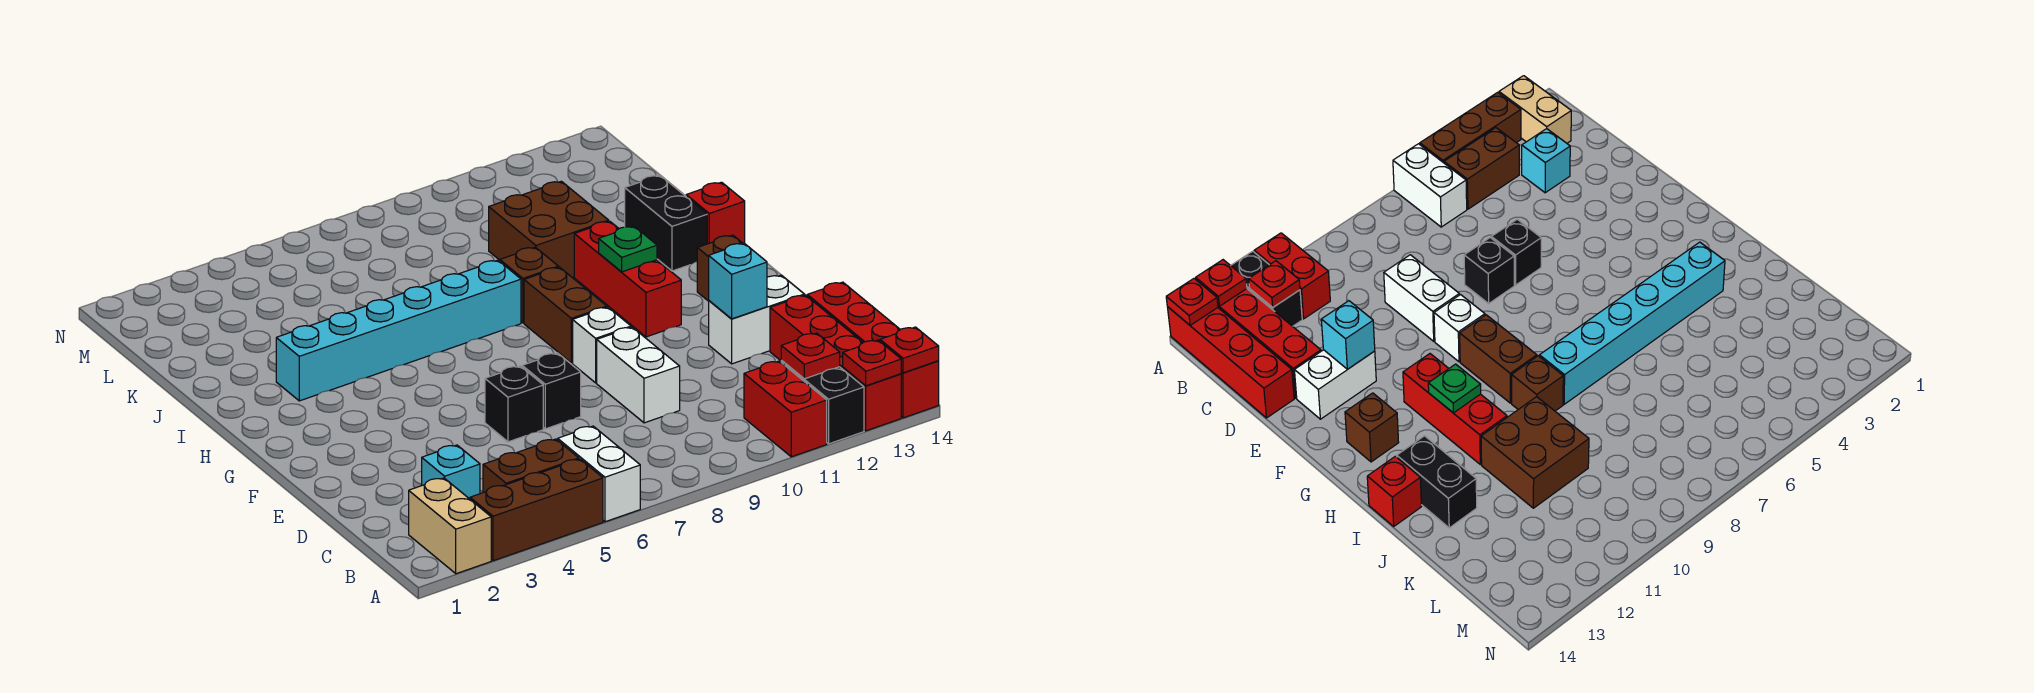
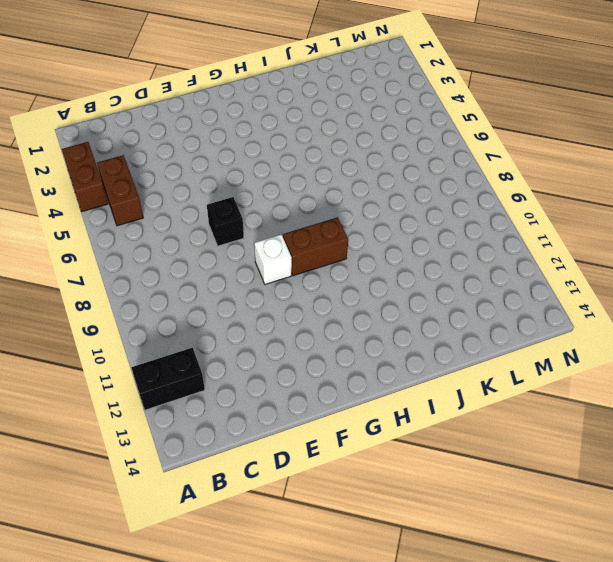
brown brick A3:A4 level 1 -> brown brick A3:A5 level 1
none -> tan brick A2:B2 level 1
none -> white brick A6:B6 level 1
none -> red brick A11:B11 level 1

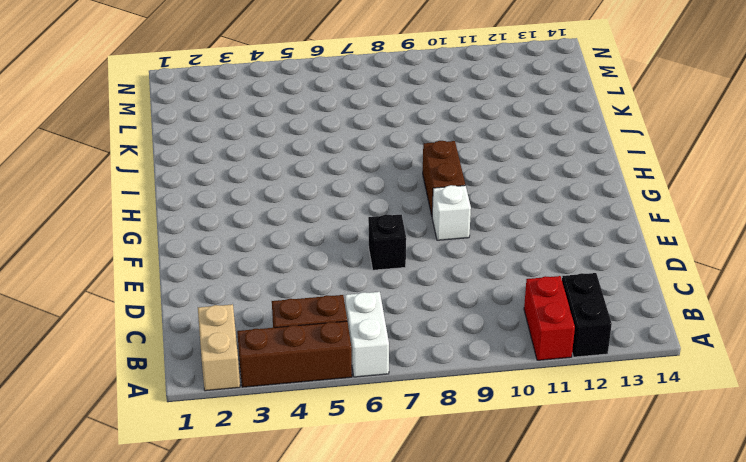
none -> red brick A13:D13 level 1
none -> red brick A14:D14 level 1
none -> cyan brick C3 level 1

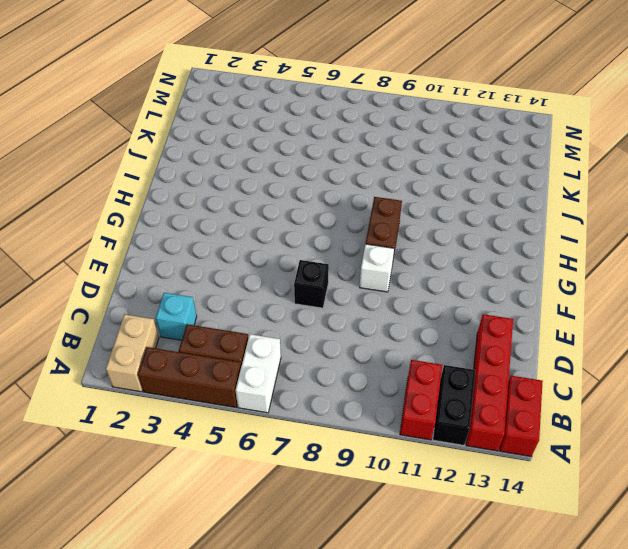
red brick A14:B14 level 1 -> red brick A14:D14 level 1
none -> white brick D9:E9 level 1
none -> black brick E6 level 1
none -> white brick E12:E13 level 1

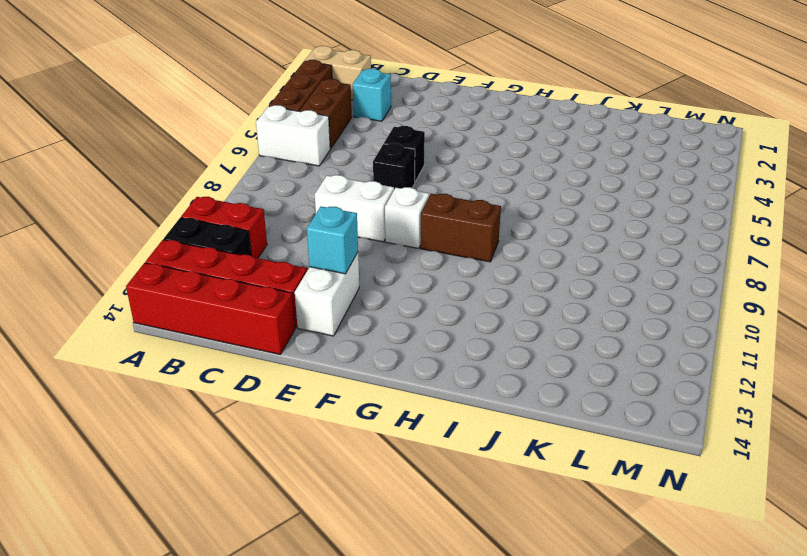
none -> red brick G11:I11 level 1
none -> brown brick G13 level 1
none -> cyan brick I3:I8 level 1

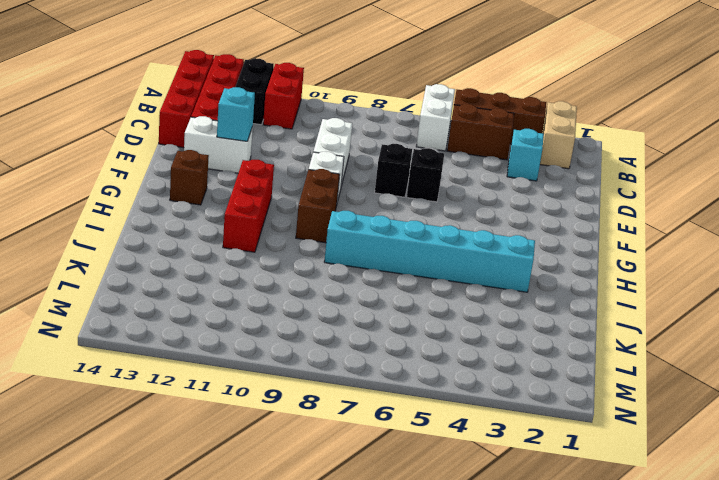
none -> brown brick I9 level 1
none -> black brick I13:J13 level 1
none -> red brick I14 level 1

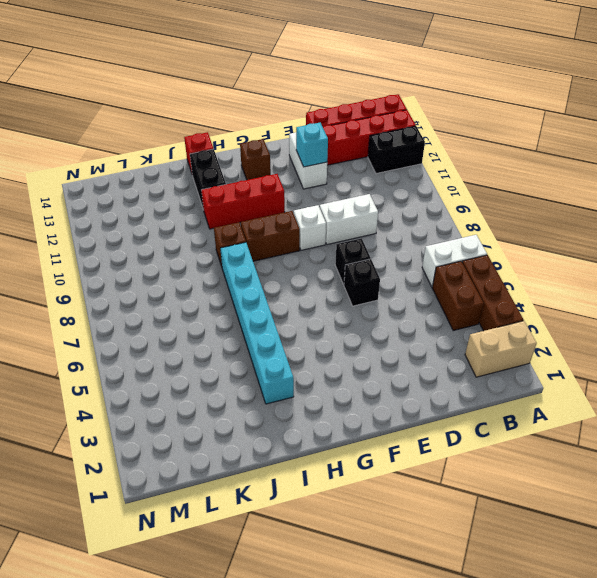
black brick I12:I13 level 1 -> black brick I13:J13 level 1
none -> red brick A11:B11 level 1
none -> cyan brick C3 level 1
none -> brown brick J10:K11 level 1

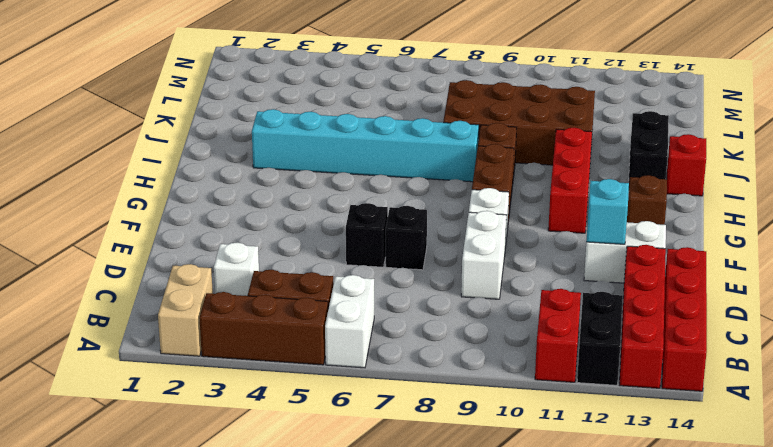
white brick C3 level 1 -> cyan brick C3 level 1
brown brick J8:K11 level 1 -> brown brick J10:K11 level 1
none -> red plate A13 level 2
none -> red plate A14 level 2
none -> red plate B12 level 2

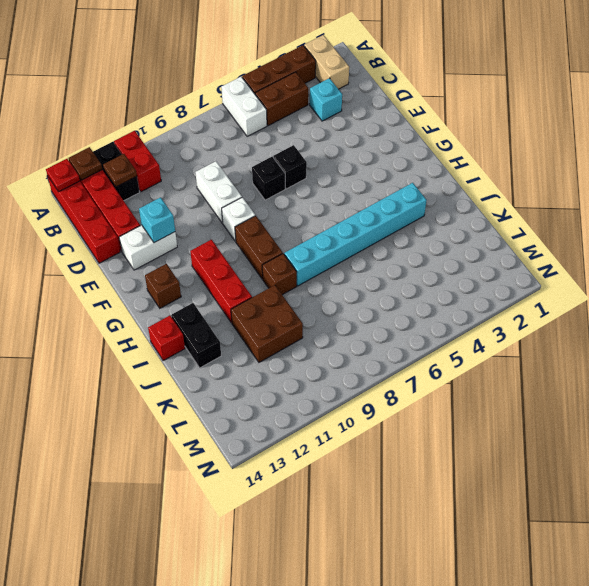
brown plate A13 level 2 -> red plate A13 level 2
brown plate B12 level 2 -> red plate B12 level 2
none -> green plate H11 level 2

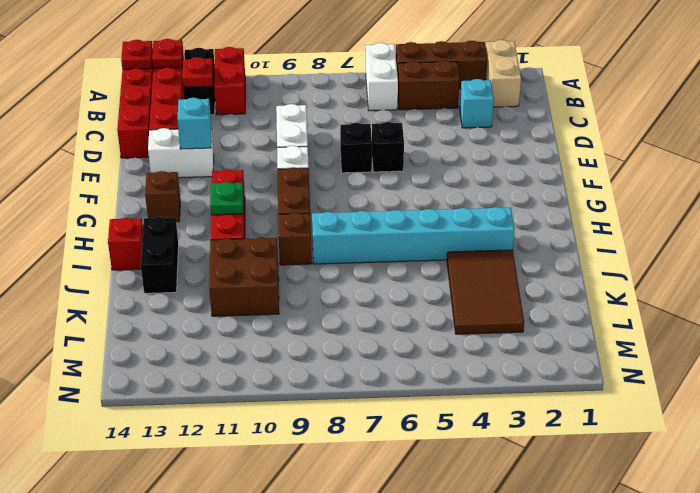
brown tile J3:L4 level 1 -> none

